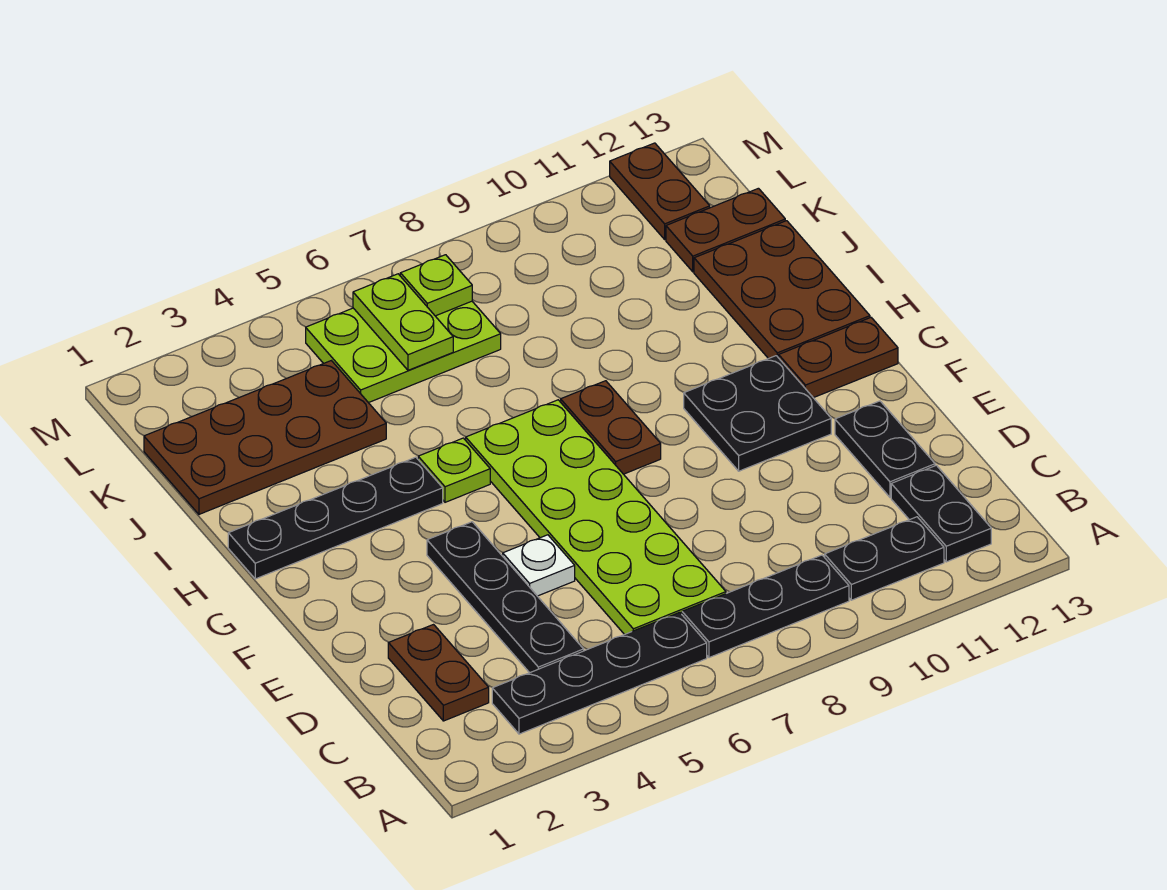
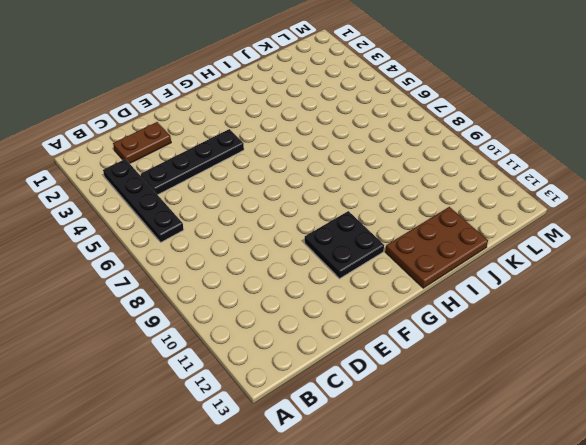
none -> black plate B7:B9 level 1
none -> black plate B10:B11 level 1
none -> black plate B12:C12 level 1

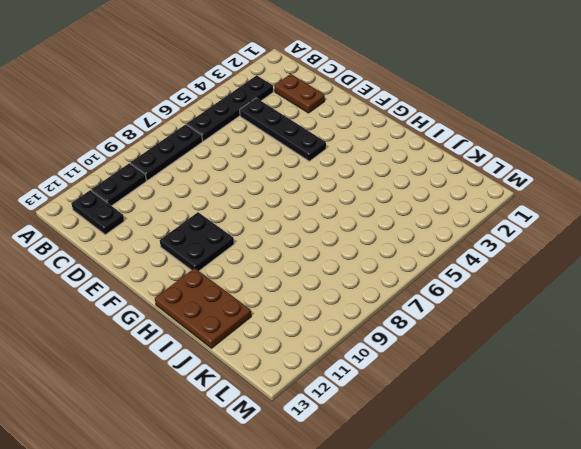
none -> lime plate C6:H7 level 1
none -> black plate D12:E12 level 1
none -> white plate E5 level 1

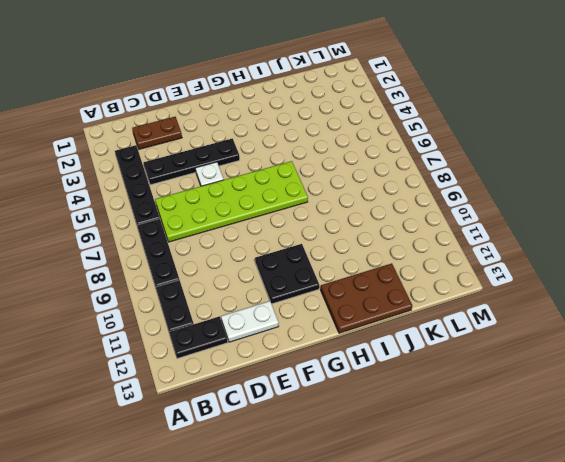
white plate D12:E12 level 1 -> black plate D12:E12 level 1
none -> brown plate G8:H8 level 1
none -> brown plate G12:G13 level 1
none -> black plate H1:H4 level 1

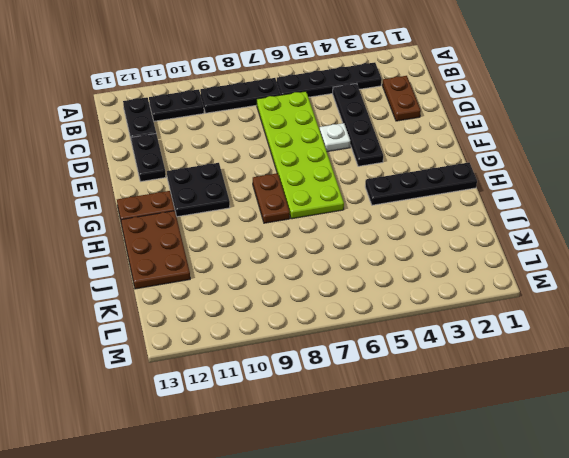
none -> lime plate H5 level 1
none -> brown plate J1:K4 level 1
none -> lime plate K5:L7 level 1

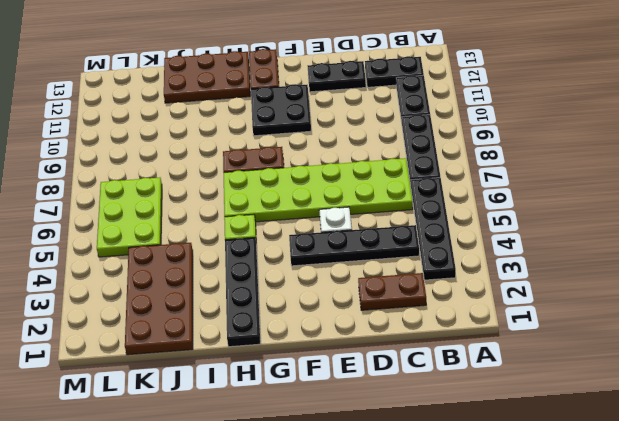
none -> brown plate K12:K13 level 1
none -> brown plate L12:M12 level 1
none -> lime plate K6:L6 level 2

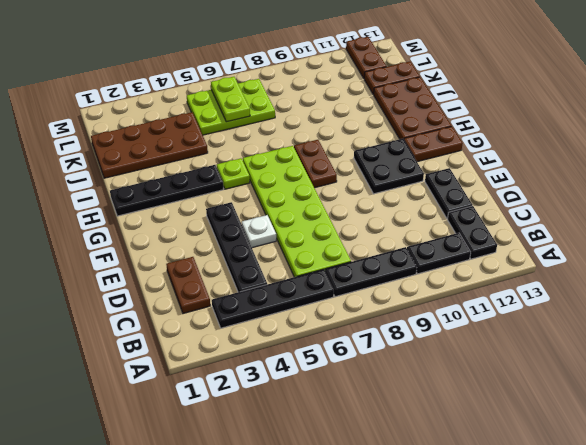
none -> lime plate L7 level 2

